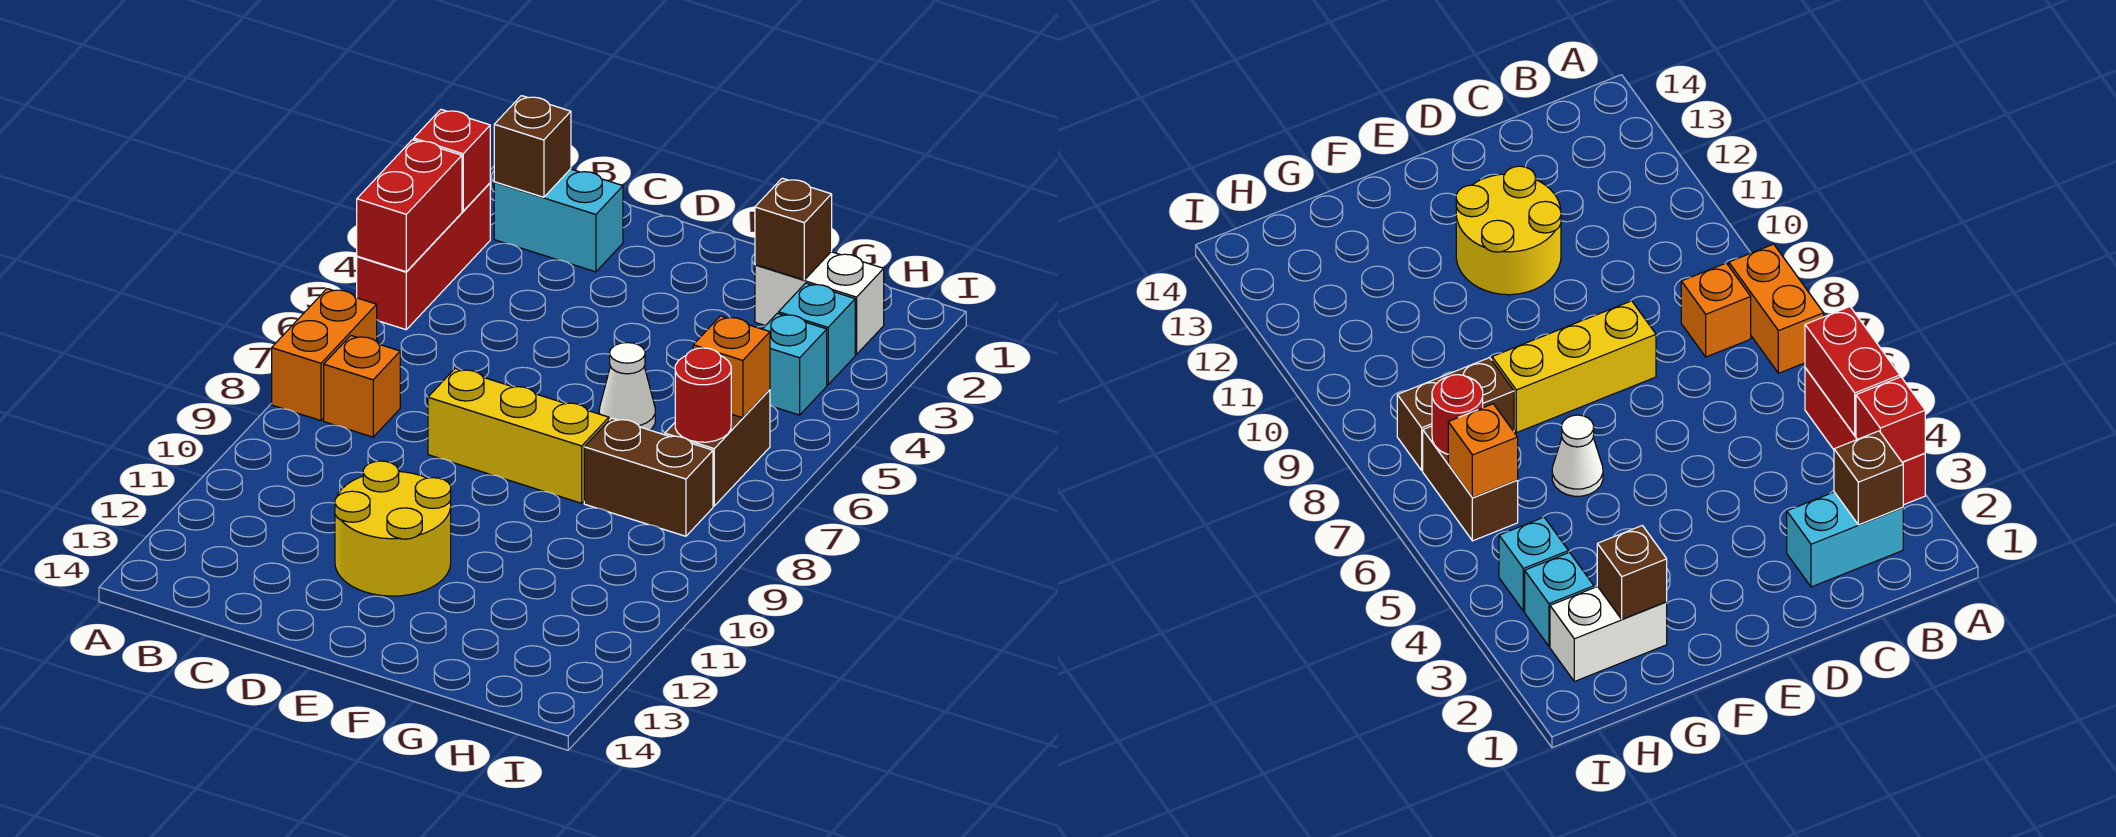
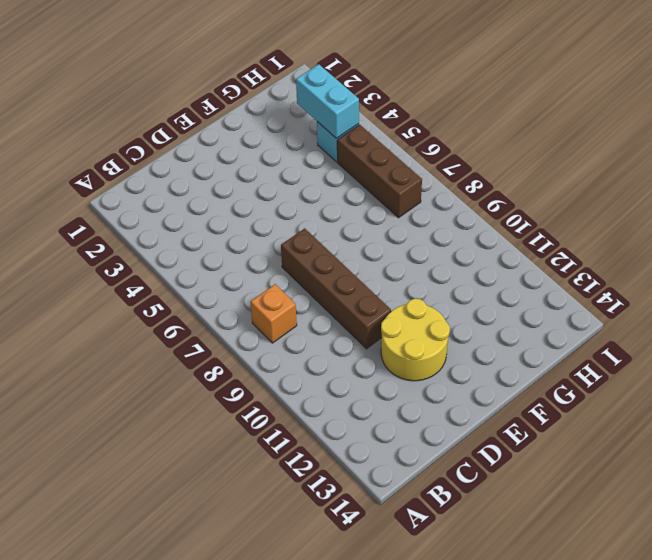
brown brick D7:D10 level 1 -> yellow brick D8:F8 level 1
cyan brick H3:H4 level 2 -> cyan brick B2:C2 level 1
brown brick H5:H7 level 1 -> brown brick H6:H7 level 1
none -> red brick A3:A5 level 1
none -> orange brick A7:A8 level 1
none -> white cone F6 level 1

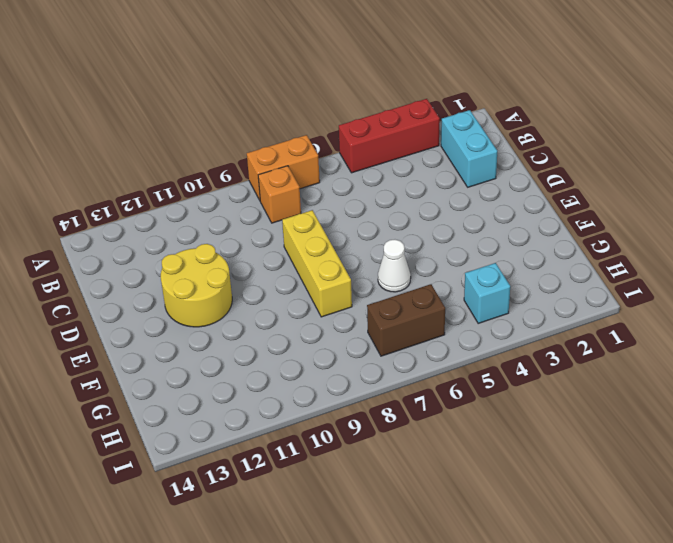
none -> white brick G2:H2 level 1
none -> brown brick G8:H8 level 1
none -> cyan brick H3 level 1

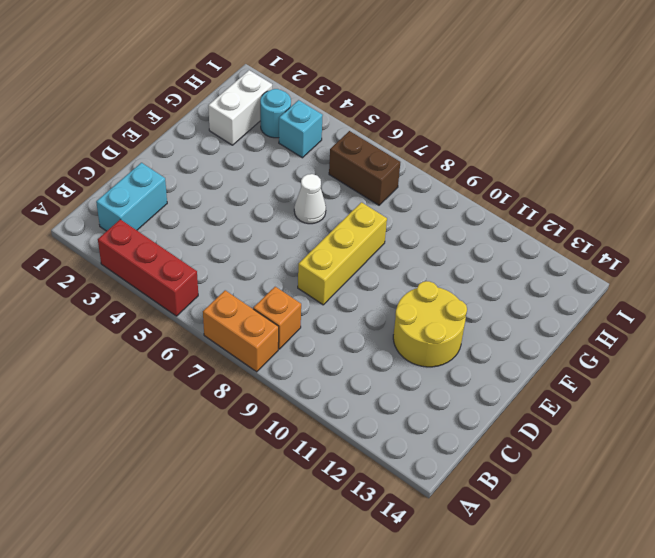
cyan round brick H3 level 1 -> cyan brick H3 level 1
none -> brown brick G8:H8 level 1
none -> red brick A3 level 2
none -> red brick A4:A5 level 2

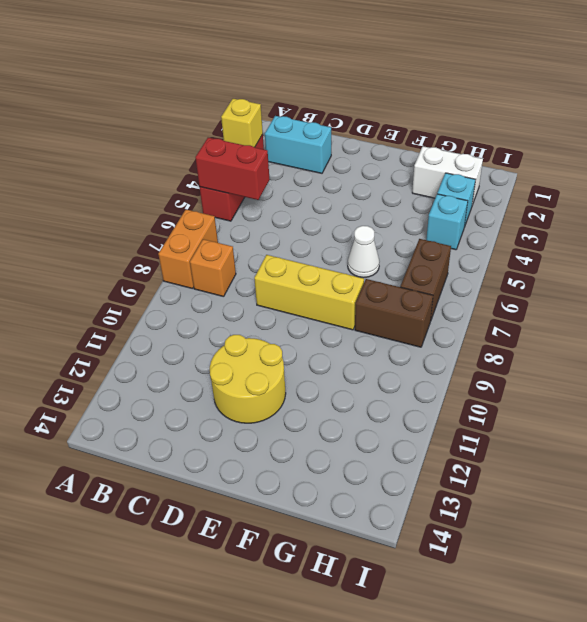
yellow brick A3 level 2 -> red brick A3 level 2
red brick A5:B5 level 2 -> red brick A4:A5 level 2
none -> brown brick B2 level 2
none -> brown brick G2 level 2
none -> orange brick H6 level 2

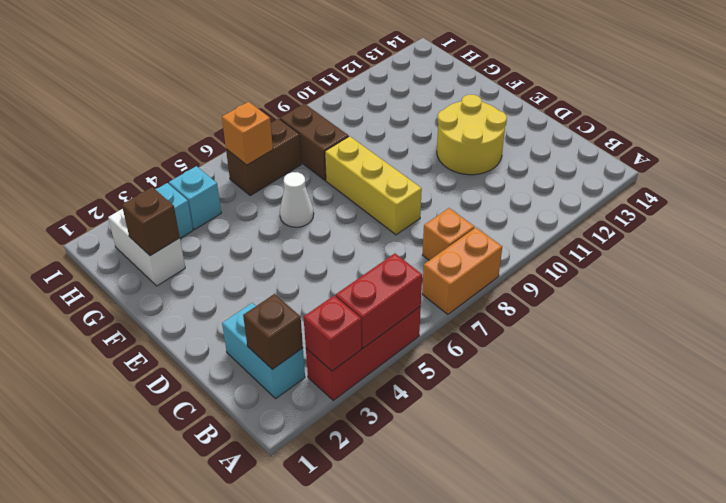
none -> red round brick H7 level 2

